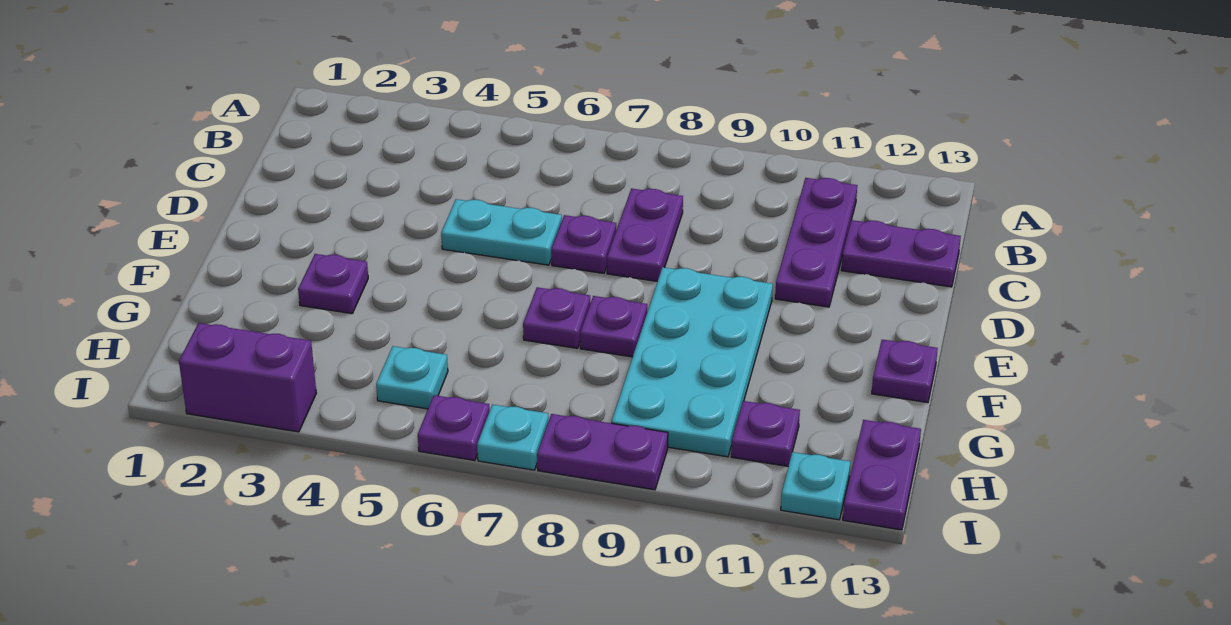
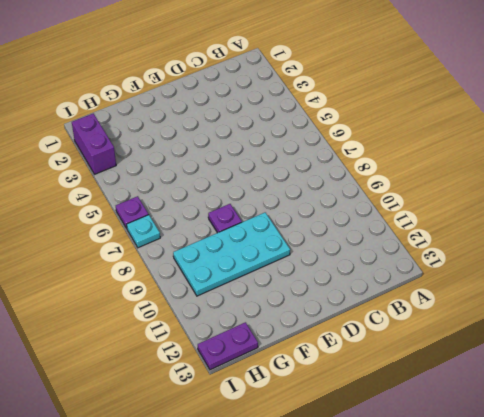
none -> purple plate B11:D11 level 1
none -> purple plate C8:D8 level 1
none -> purple plate C12:C13 level 1

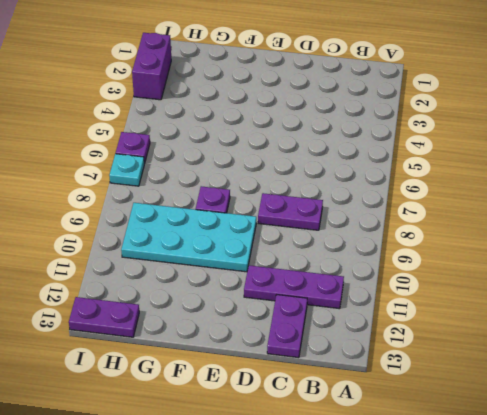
none -> cyan plate D5:D6 level 1
none -> purple plate D7 level 1
none -> purple plate F3 level 1

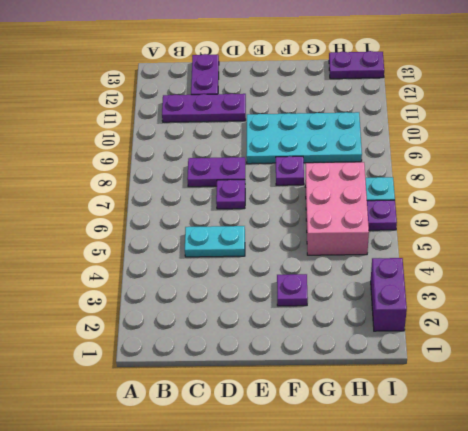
cyan plate C5:D5 level 1 -> cyan plate D5:D6 level 1
pink brick G5:H7 level 1 -> cyan plate H5 level 1
none -> purple plate F7 level 1
none -> purple plate F13 level 1
none -> purple plate H11 level 1

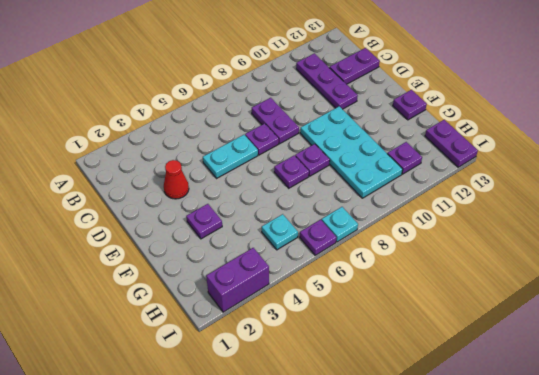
red cone D3 level 1 -> none
none -> purple plate I8:I9 level 1
none -> cyan plate I12 level 1

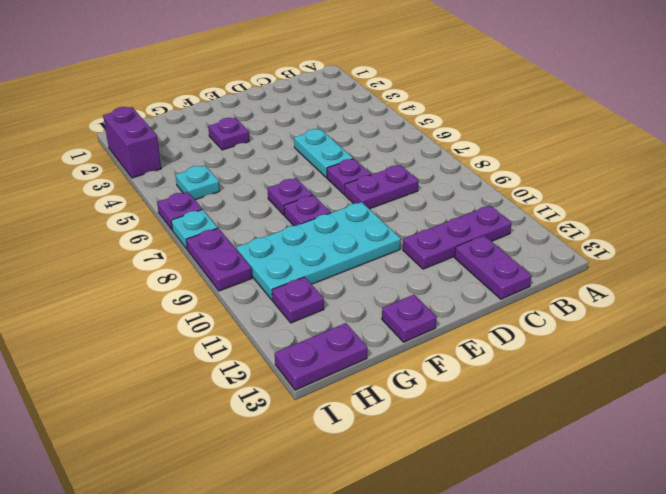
none -> cyan plate I12 level 1

